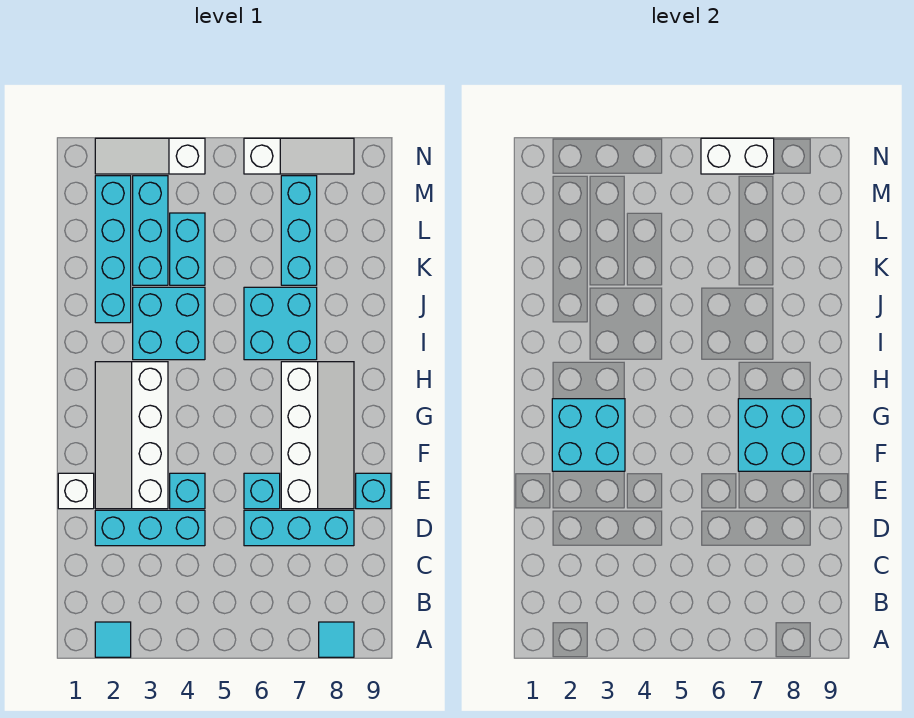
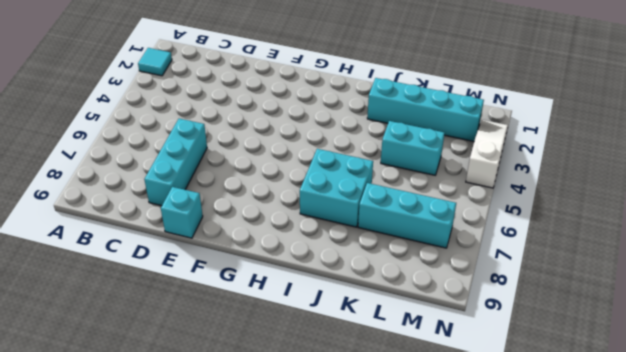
none -> cyan tile A8 level 1
none -> cyan brick D2:D4 level 1
none -> white brick E1 level 1

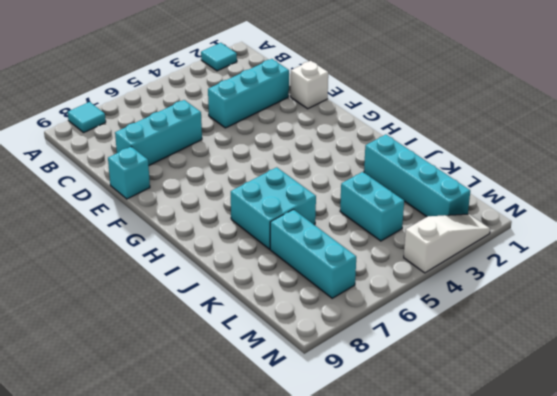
none -> white slope E2:H3 level 1 top 3
none -> cyan brick E4 level 1
none -> cyan brick E6 level 1

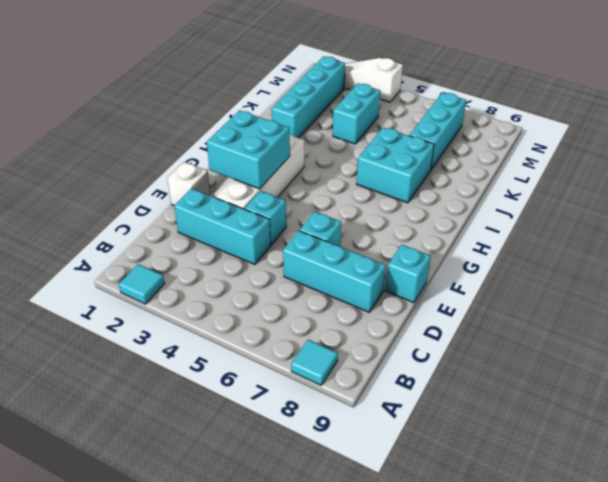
none -> white slope E7:H8 level 1 top 7
none -> cyan brick I3:J4 level 1
none -> cyan brick K3:M3 level 1

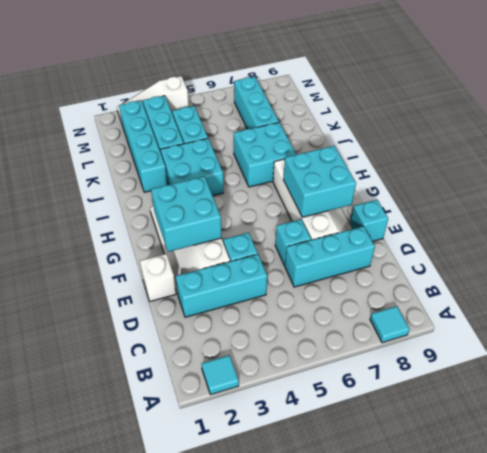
none -> white slope N6:N8 level 1 top 6
none -> white brick N6:N7 level 2

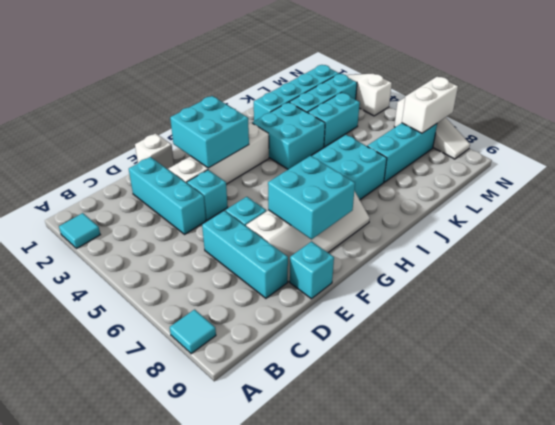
white brick M7:N7 level 2 -> white brick N6:N7 level 2

